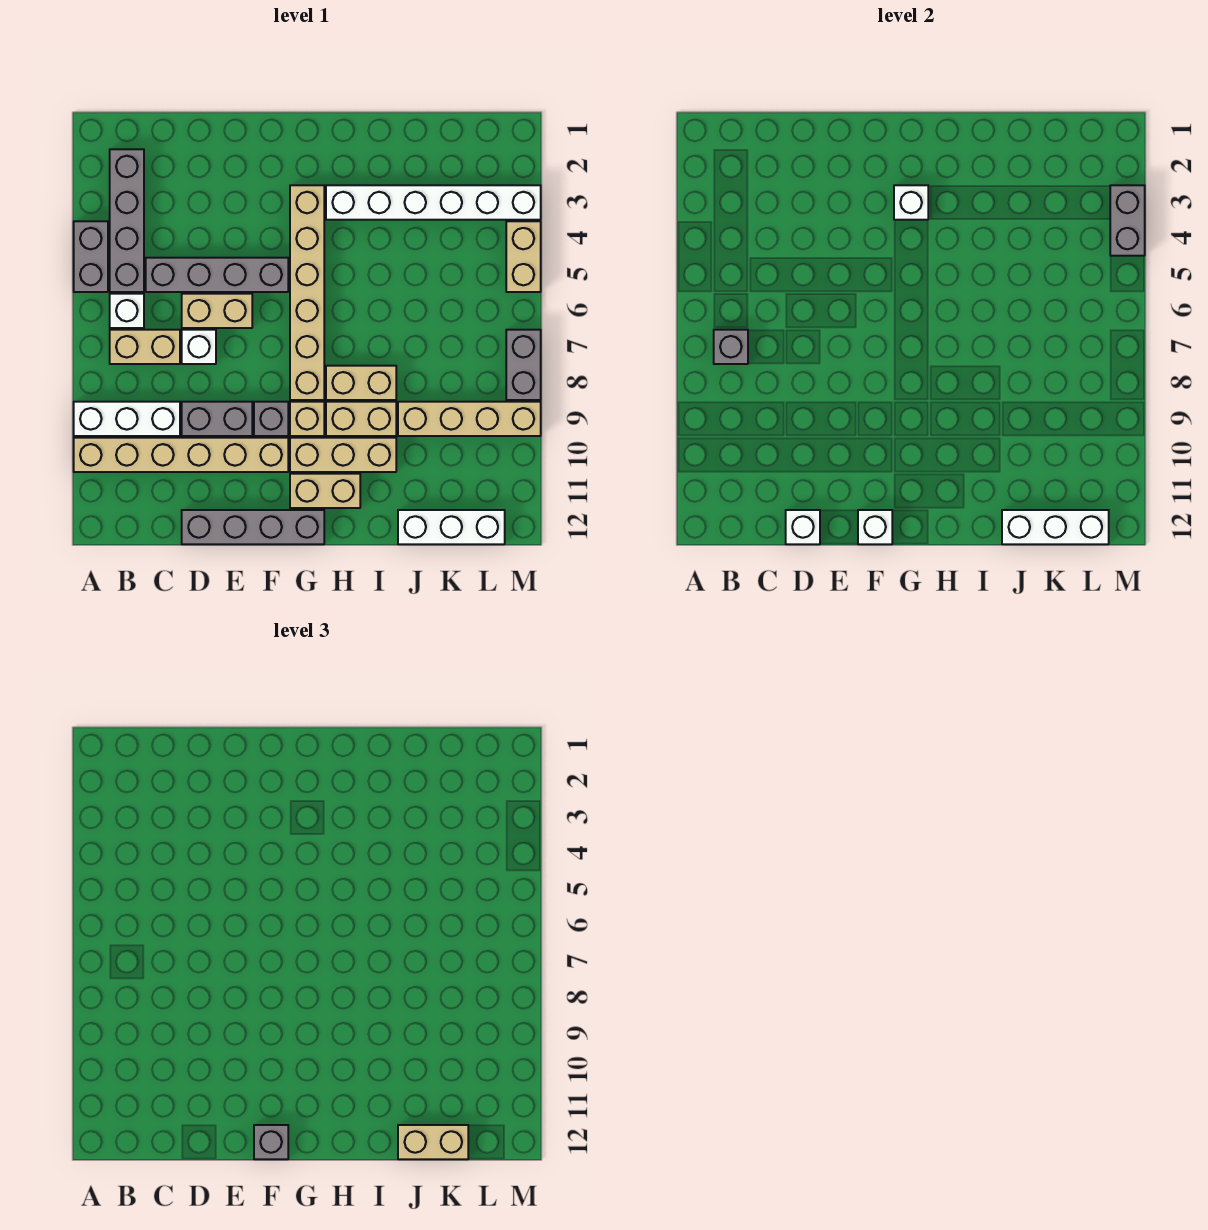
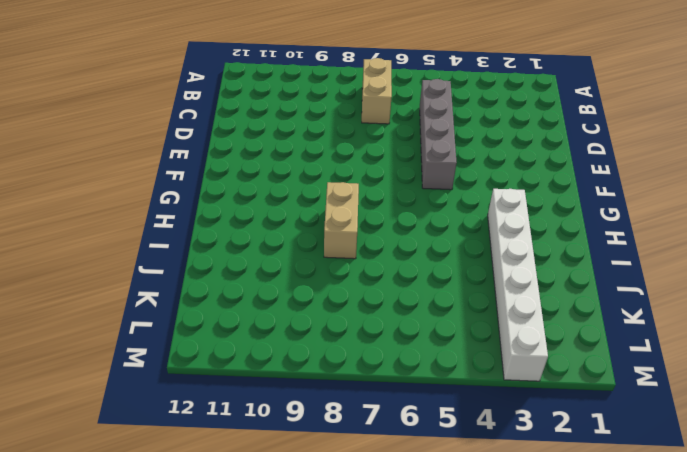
none -> grey brick A4:A5 level 1
none -> white brick A9:C9 level 1
none -> tan brick A10:F10 level 1
none -> grey brick B2:B5 level 1

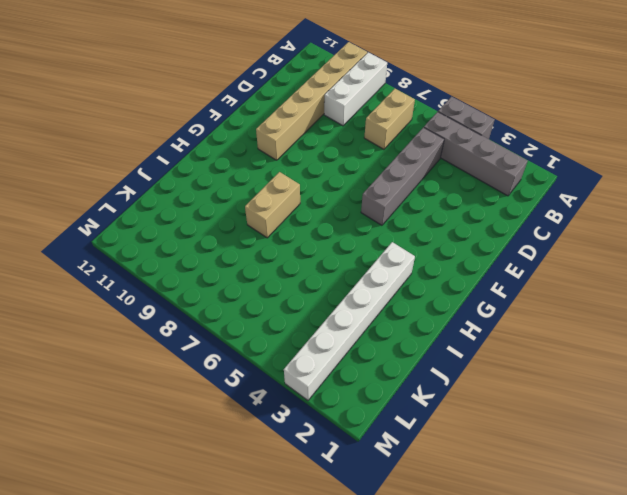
none -> white brick B6 level 1
none -> tan brick D6:E6 level 1
none -> white brick D7 level 1
none -> grey brick D9:E9 level 1

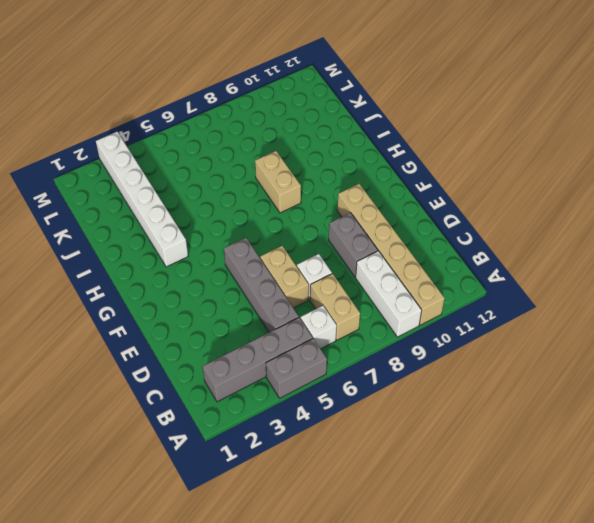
none -> grey brick D12:G12 level 1
none -> grey brick F9 level 1
none -> tan brick G3:G8 level 1
none -> tan brick G9 level 1

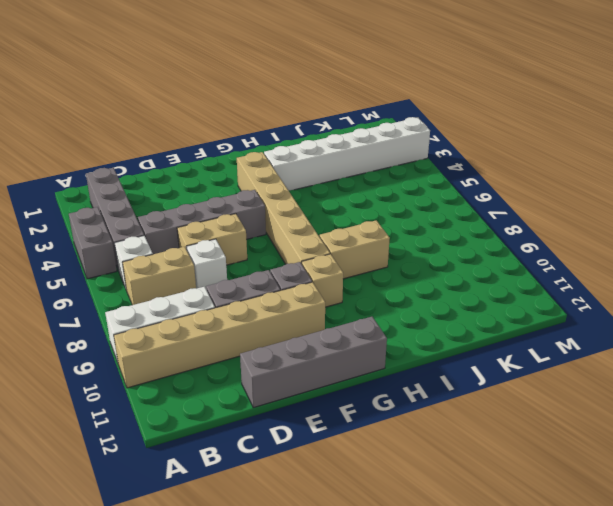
none -> tan brick G10:I10 level 1
none -> tan brick G11:H11 level 1
none -> tan brick H9:I9 level 1
none -> tan brick J9:M9 level 1

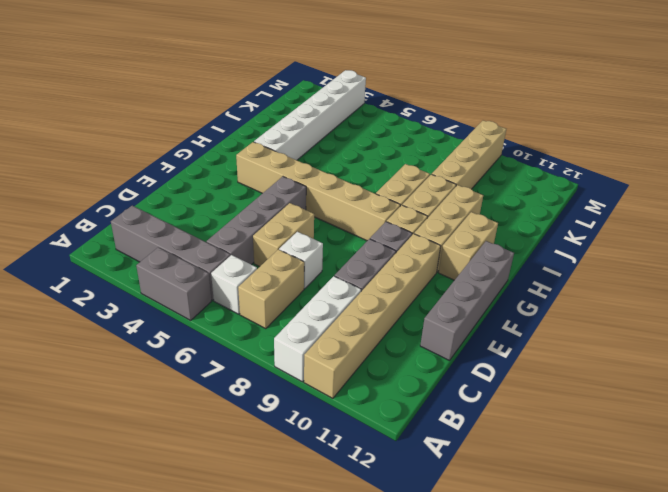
none -> white brick J12:L12 level 1
none -> tan brick M4:M5 level 1
none -> grey brick M7:M8 level 1
none -> grey brick B7 level 2

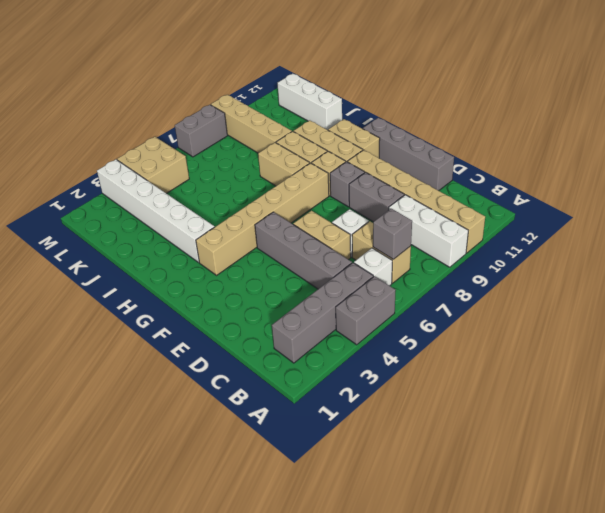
tan brick L4:M5 level 1 -> tan brick M4:M5 level 1
none -> white brick D12 level 2
none -> white brick F12 level 2
none -> white brick G3 level 2
none -> white brick J12:L12 level 2

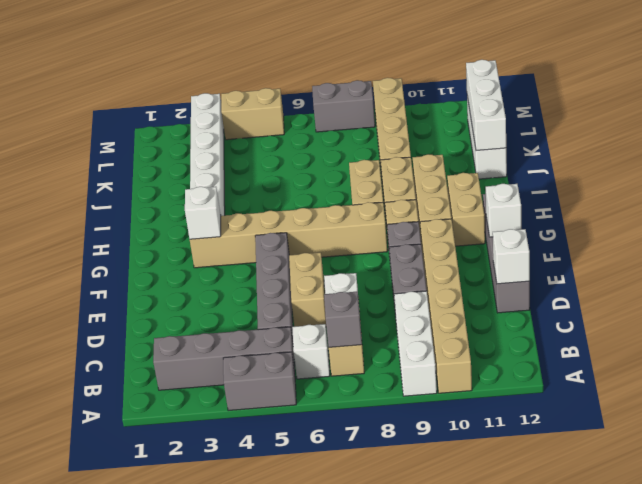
none -> grey brick M3:M4 level 2
none -> grey brick F12 level 3
none -> tan brick J12:K12 level 3

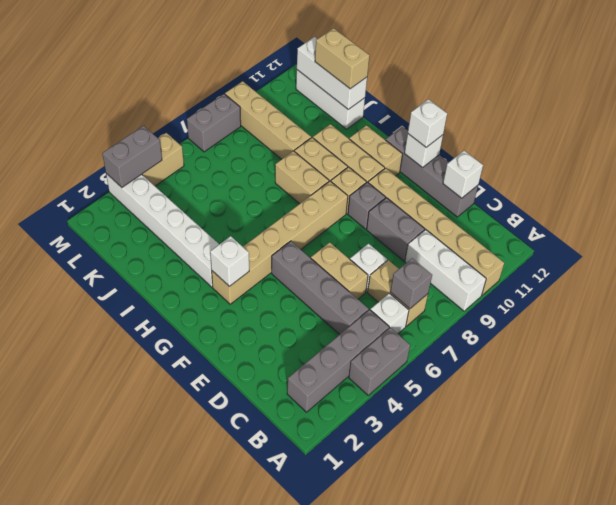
white brick F12 level 3 -> grey brick F12 level 3

